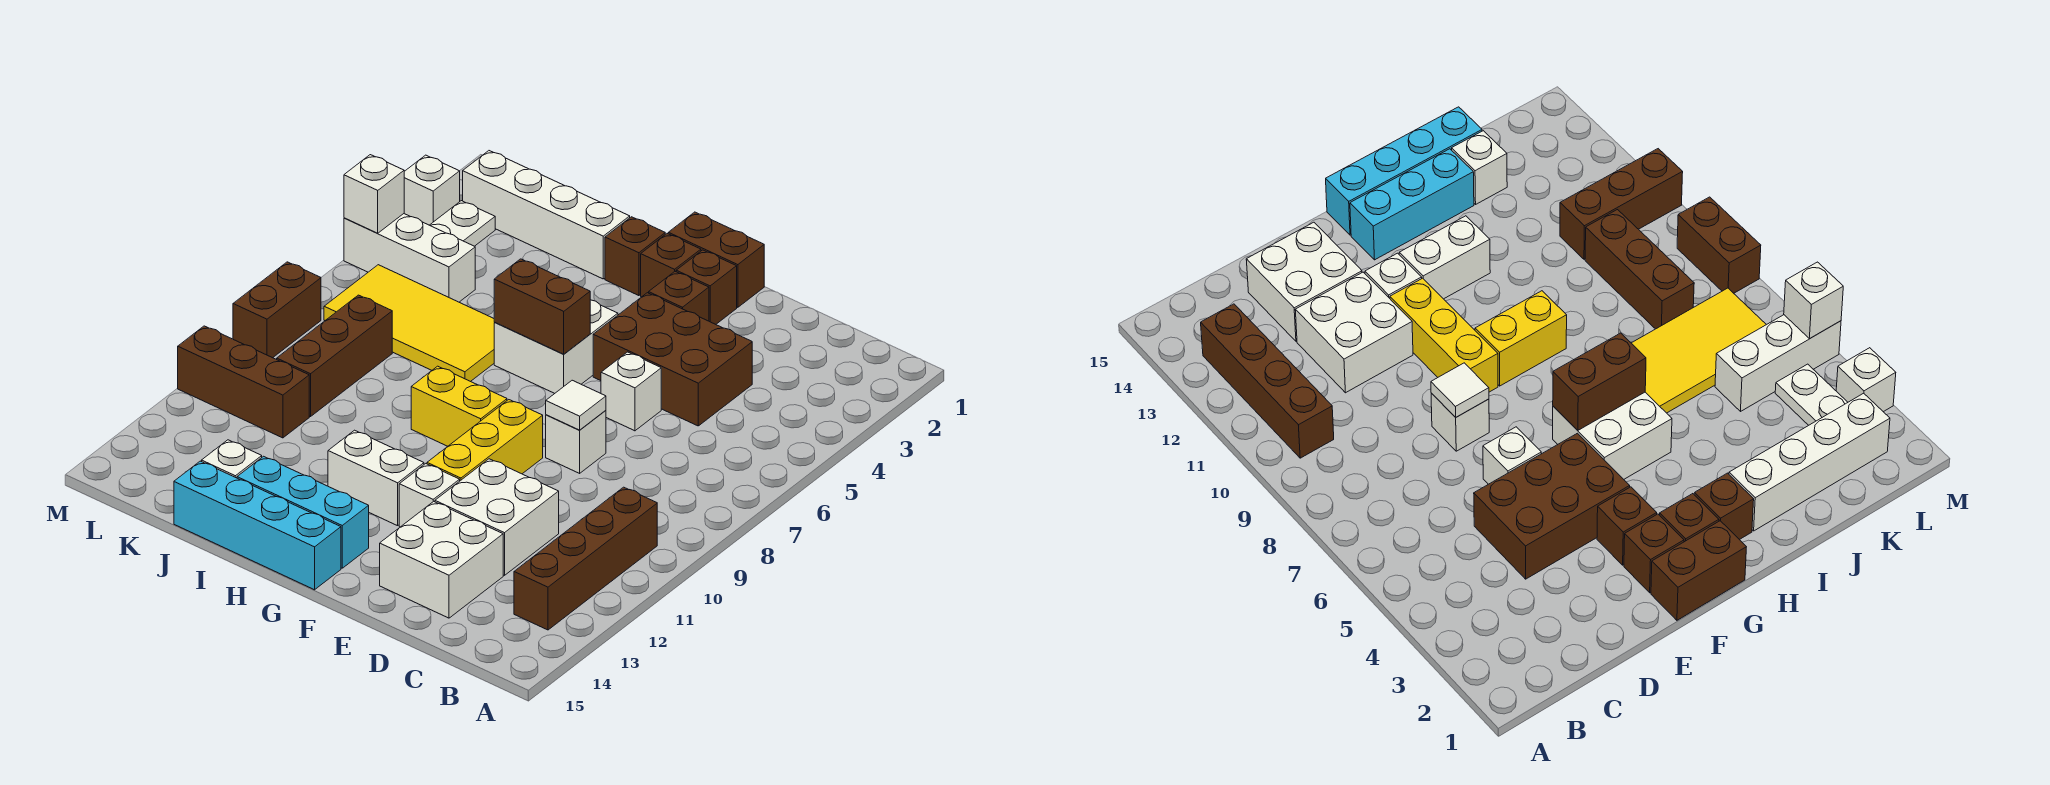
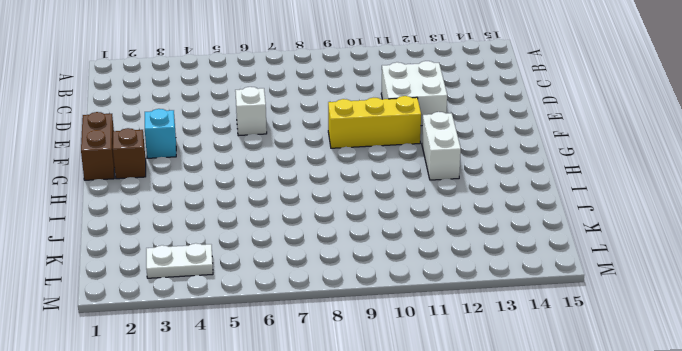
cyan brick F3 level 1 -> brown brick F3 level 1
none -> brown brick B10:B13 level 1
none -> brown brick D4:F5 level 1
none -> white brick D13:E14 level 1
none -> white brick E8 level 1

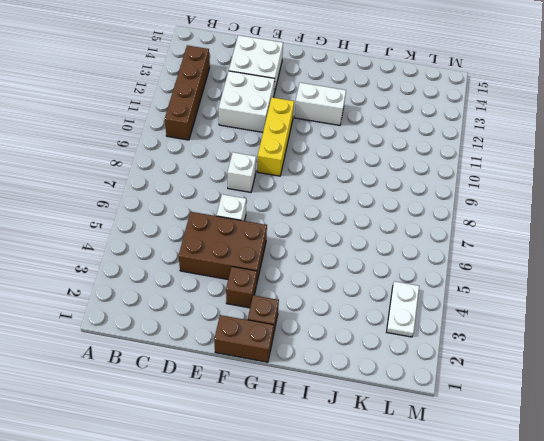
none -> brown brick F2 level 1
none -> white brick F12 level 1
none -> white brick G5:H6 level 1
none -> yellow brick G9:H9 level 1

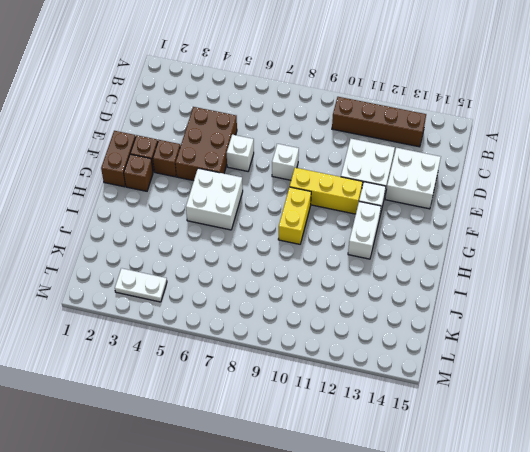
none -> cyan brick G14:I14 level 1
none -> cyan brick G15:J15 level 1
none -> brown brick H2 level 1
none -> white brick I2:L2 level 1

